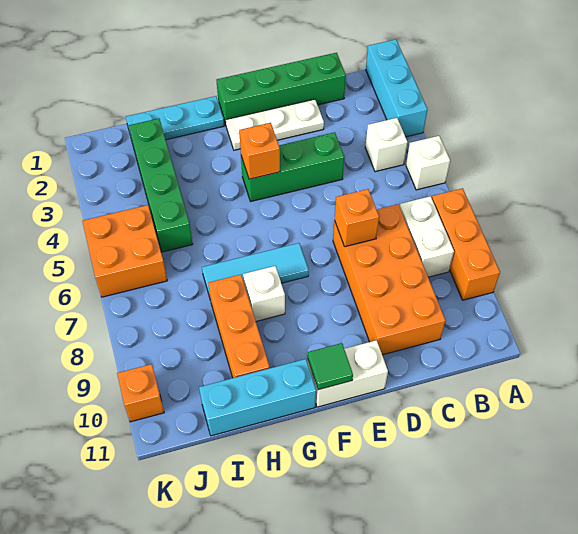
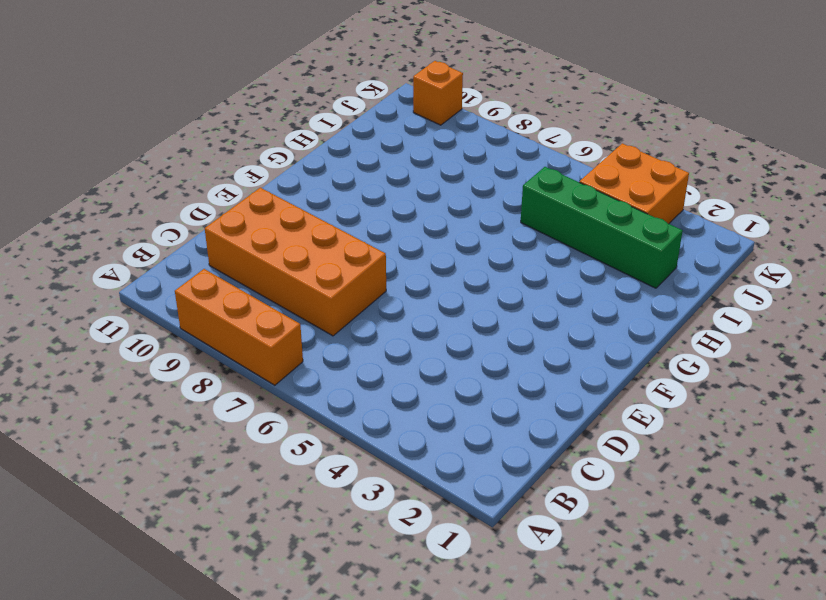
orange brick J3:K4 level 1 -> orange brick J5:K6 level 1
none -> cyan brick A1:A3 level 1
none -> white brick A5 level 1
none -> white brick B4 level 1

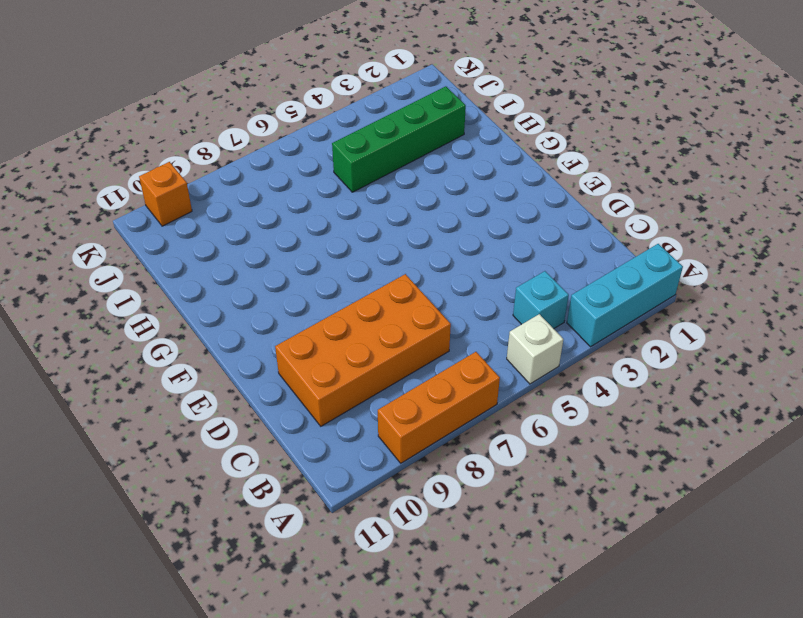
cyan brick B4 level 1 -> white brick B4 level 1
none -> white brick B7:B8 level 1
none -> green brick C1:F1 level 1
none -> white plate D2:F2 level 1

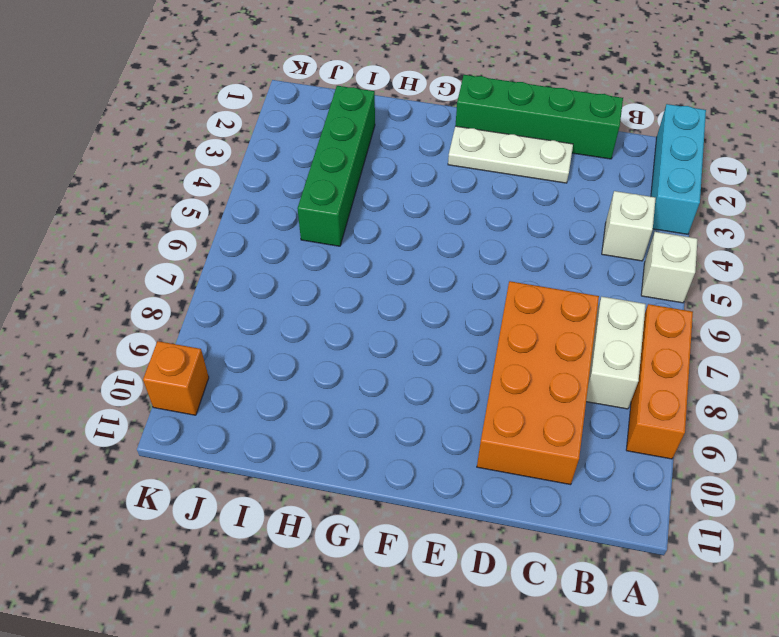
none -> green brick D4:F4 level 1
none -> white brick E11:F11 level 1
none -> cyan tile F7:H7 level 1

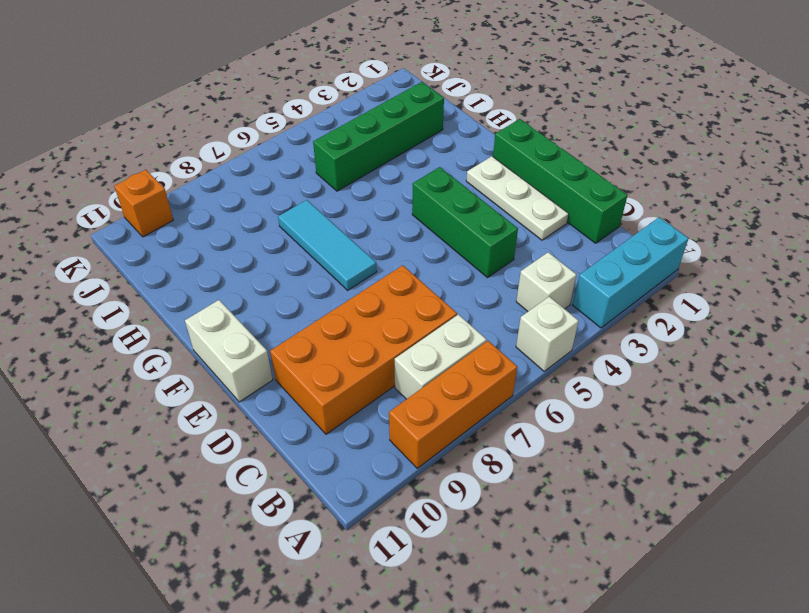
none -> cyan plate G1:I1 level 1
none -> white brick G8 level 1
none -> cyan brick G11:I11 level 1

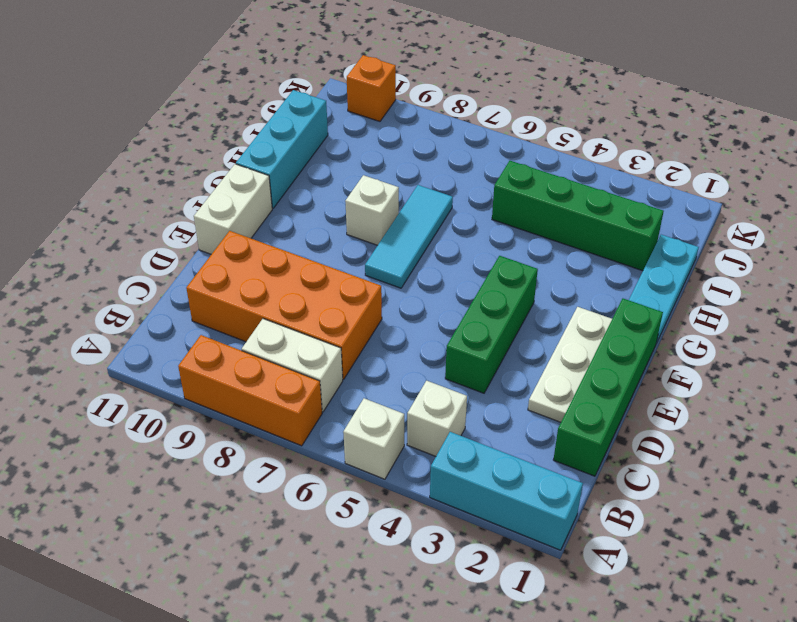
none -> orange brick H8:H10 level 1
none -> orange brick J5:K6 level 1
none -> orange brick D7 level 2

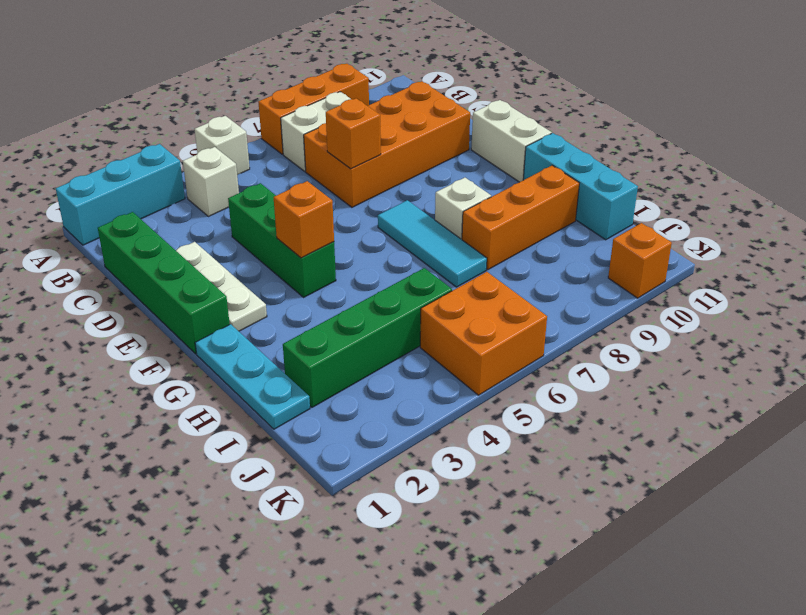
none -> green tile F11 level 2

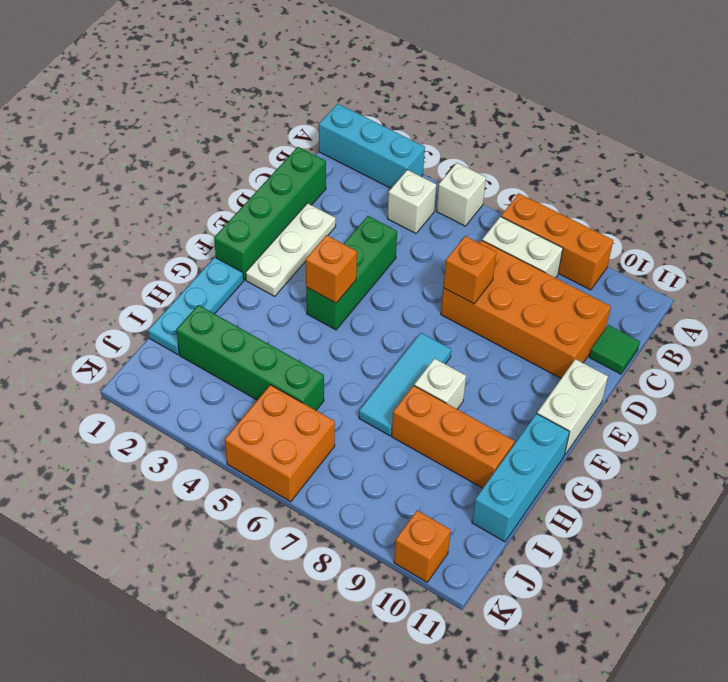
green tile C11 level 1 -> green tile F11 level 2

